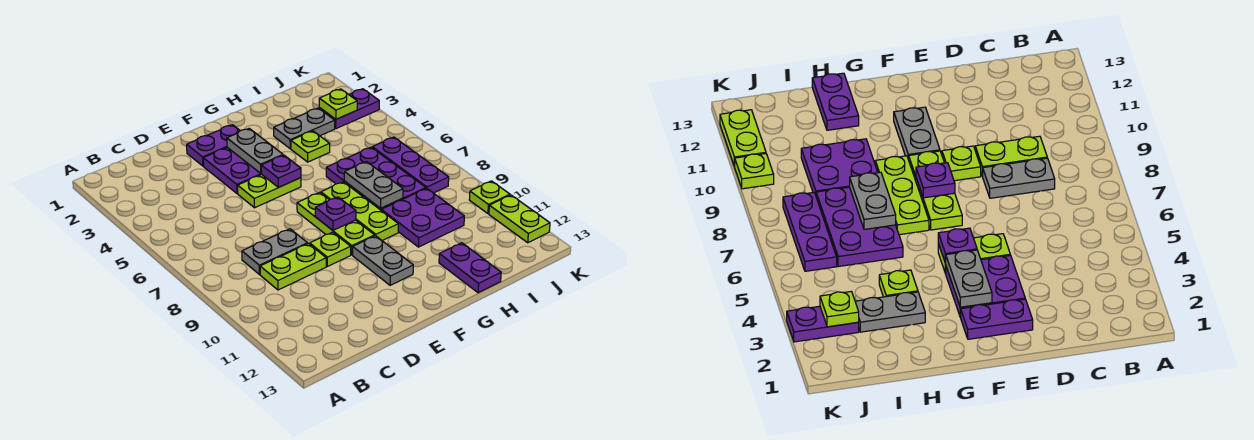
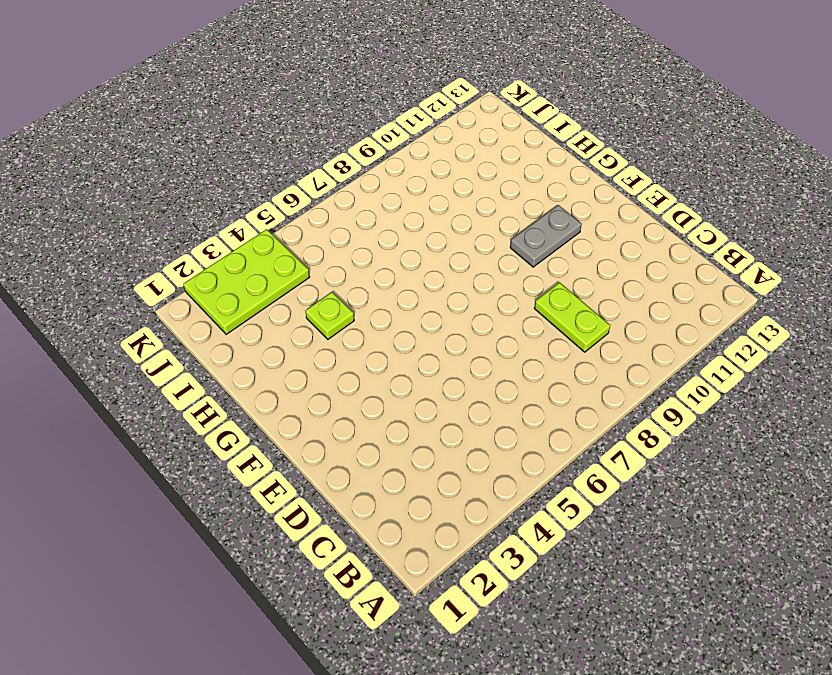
lime plate J2:K4 level 1 -> purple plate J3:K3 level 1
none -> grey plate C8:D8 level 1
none -> purple plate E2:F2 level 1
none -> purple plate E3:F4 level 1

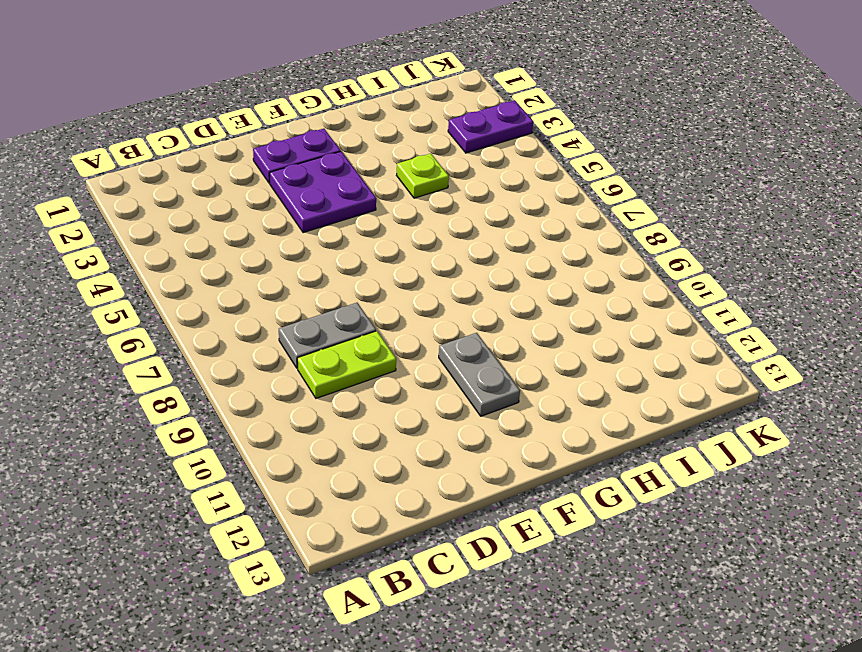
none -> lime plate E5:F5 level 1
none -> lime plate E9 level 1
none -> lime plate F7:F9 level 1

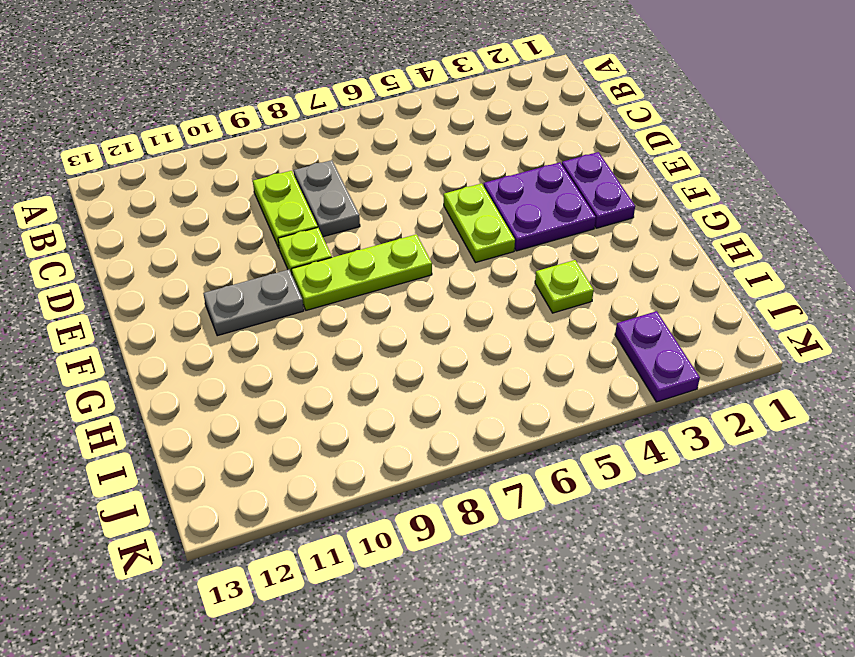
none -> lime plate G7:G9 level 1
none -> grey plate H3:I3 level 1
none -> purple plate H6:I8 level 1

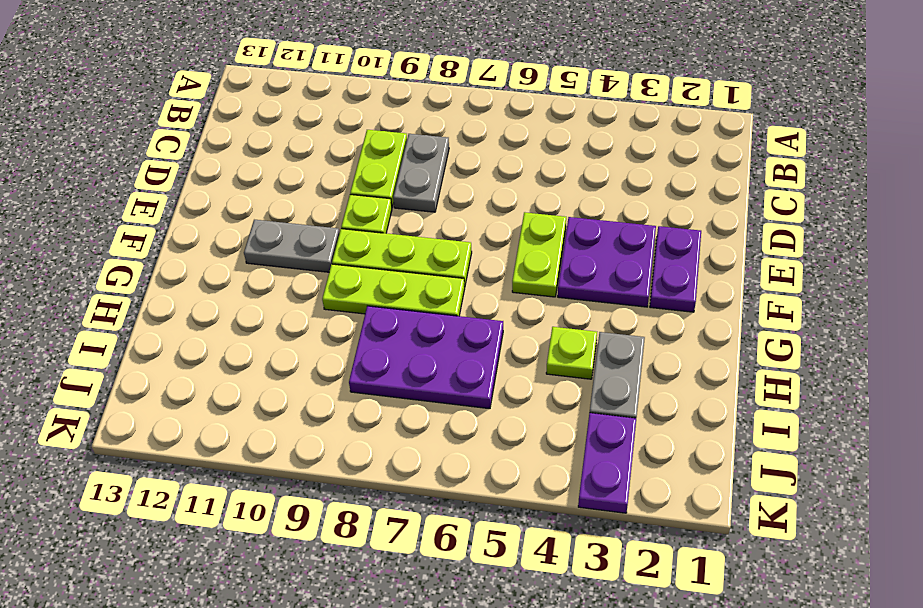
none -> purple plate H9:I10 level 1
none -> purple plate H12:H13 level 1
none -> purple plate J6:J8 level 1

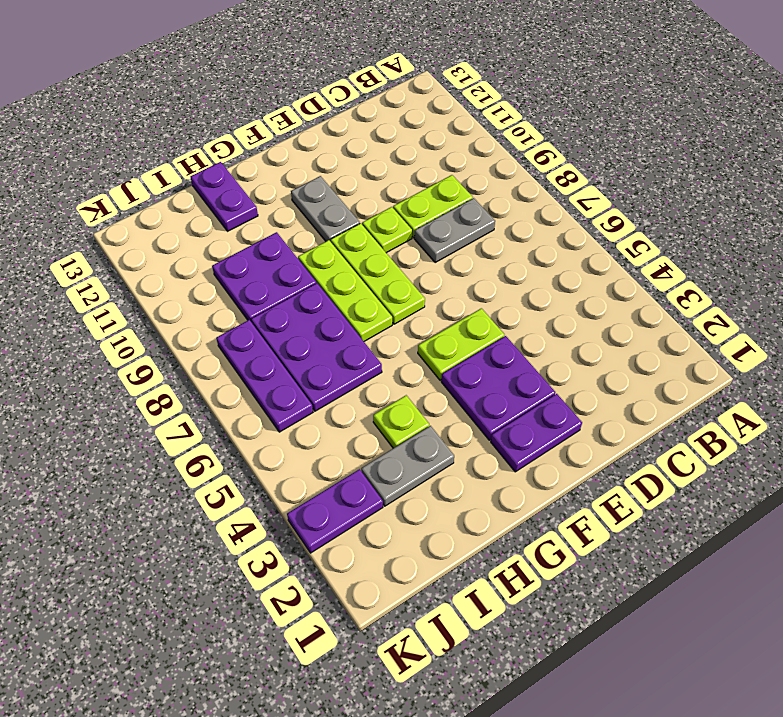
none -> lime plate K10 level 1
none -> lime plate K11:K12 level 1
none -> grey plate F3:F4 level 2

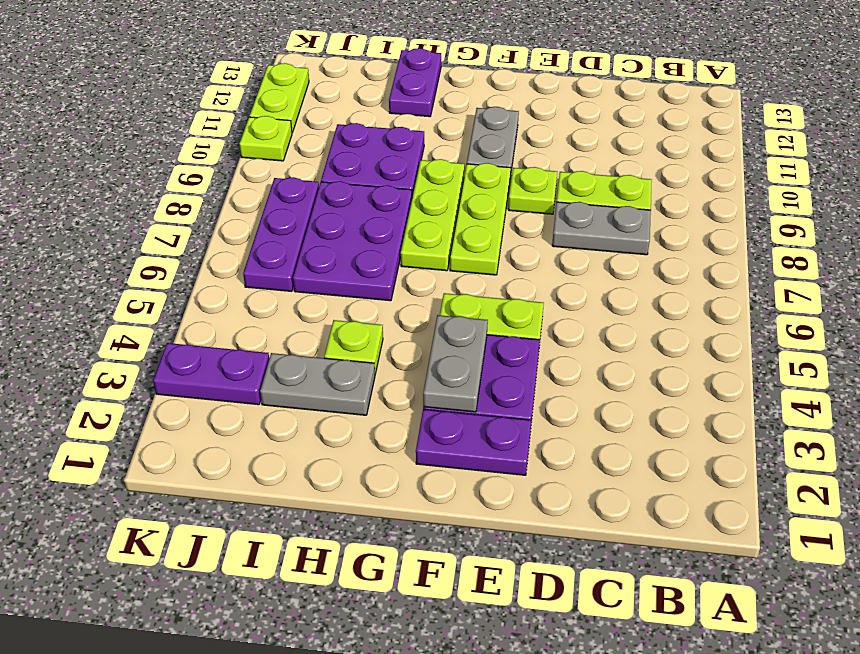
none -> purple plate F5 level 2
none -> purple plate F8 level 2
none -> grey plate H7:H8 level 2

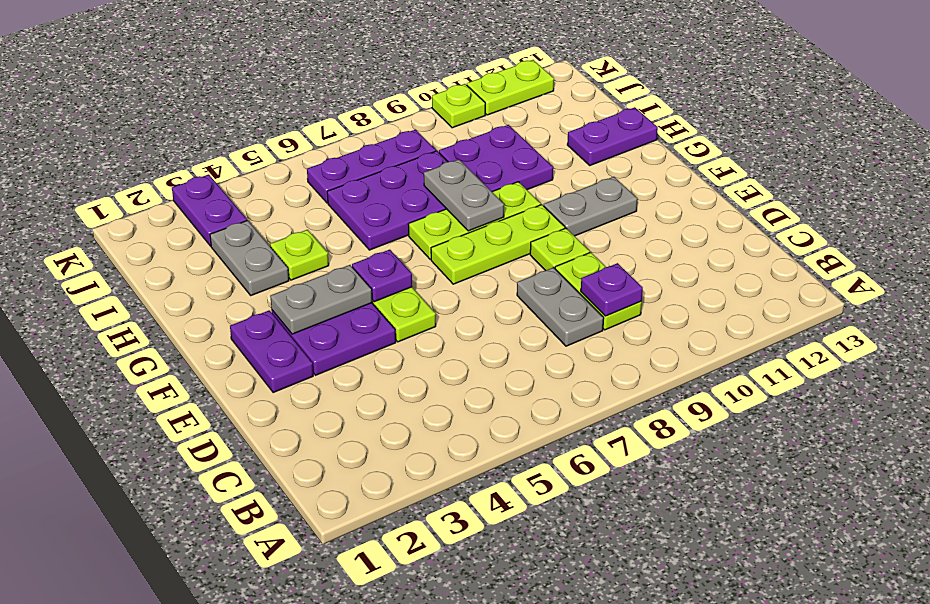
purple plate C9 level 2 -> purple plate F8 level 2
grey plate G8:H8 level 2 -> grey plate H7:H8 level 2
none -> lime plate J3 level 2

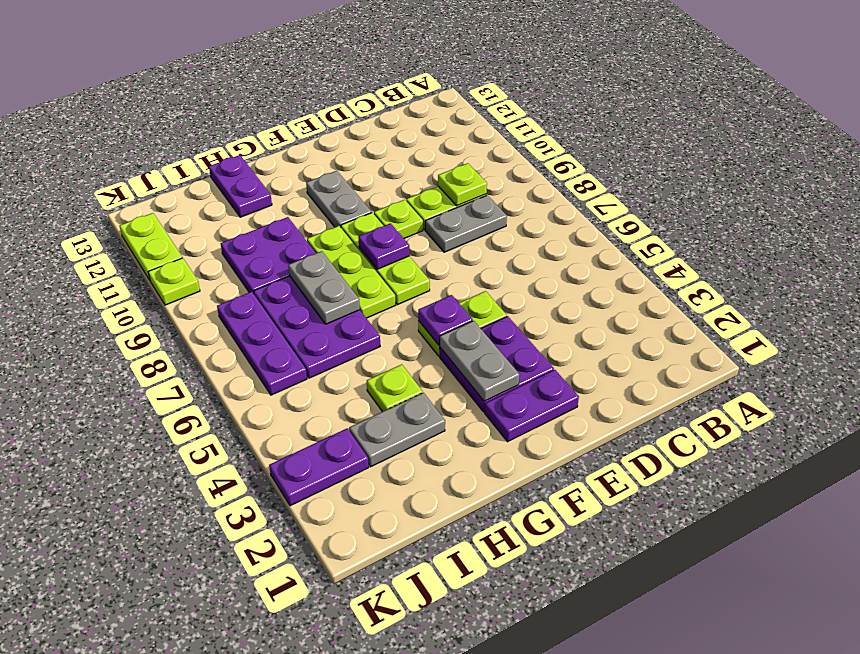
lime plate C9 level 2 -> lime plate J3 level 2

